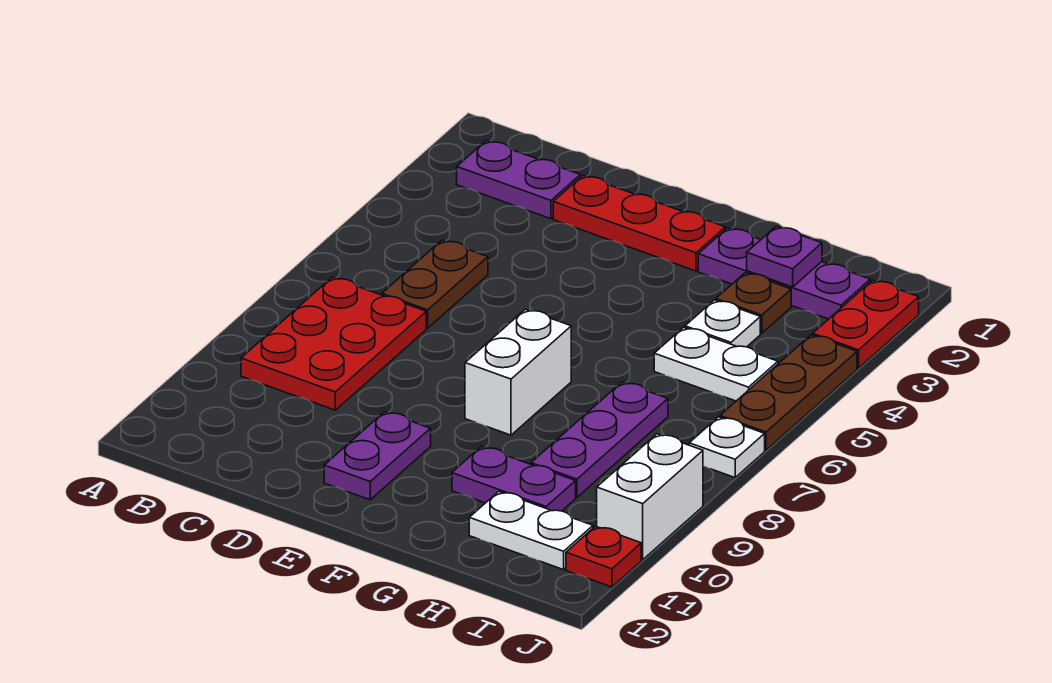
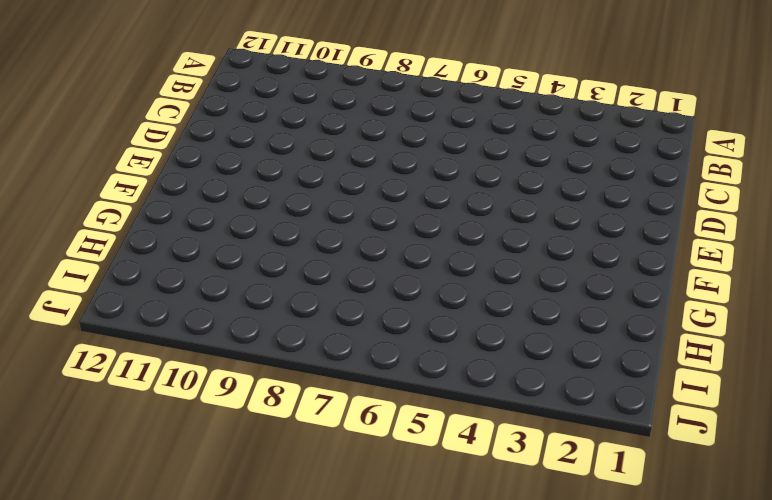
none -> purple plate B2:C2 level 1
none -> red plate B7:C9 level 1
none -> brown plate C5:C6 level 1

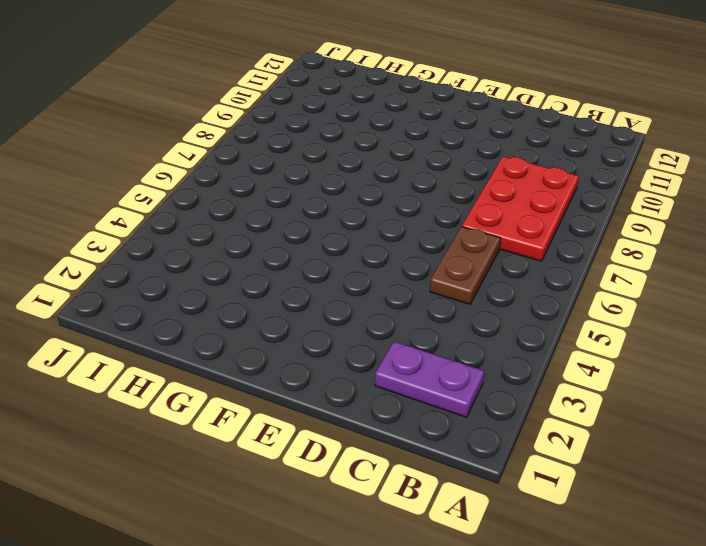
none -> red plate D2:F2 level 1
none -> purple plate E10:E11 level 1
none -> white brick F7:F8 level 1

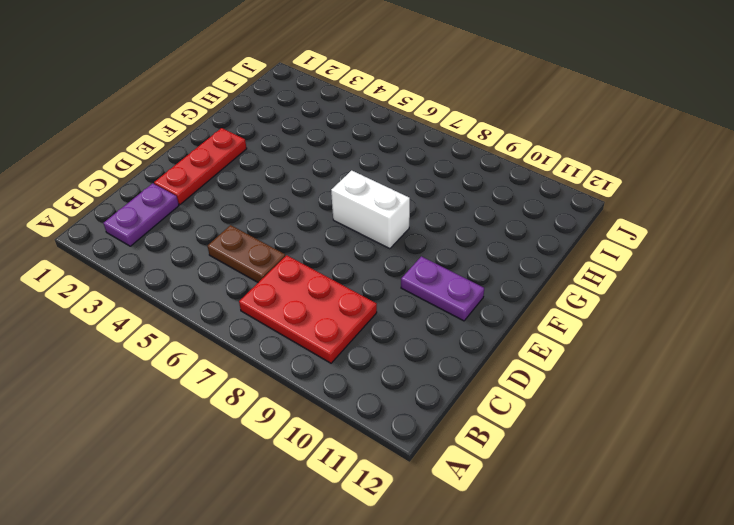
none -> purple plate G2:I2 level 1
none -> purple plate G10:H10 level 1
none -> brown plate H3 level 1

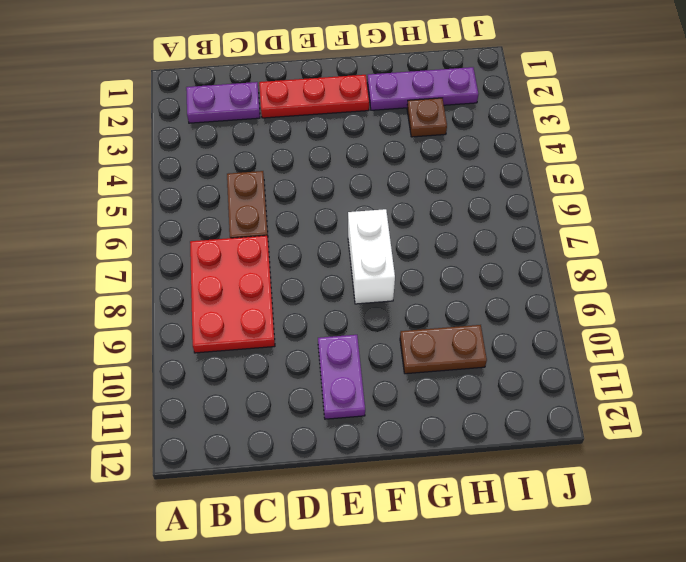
brown plate G10:H10 level 1 -> purple plate G10:H10 level 1
none -> white plate H4 level 1
none -> white plate H5:I5 level 1
none -> purple plate H7:H9 level 1

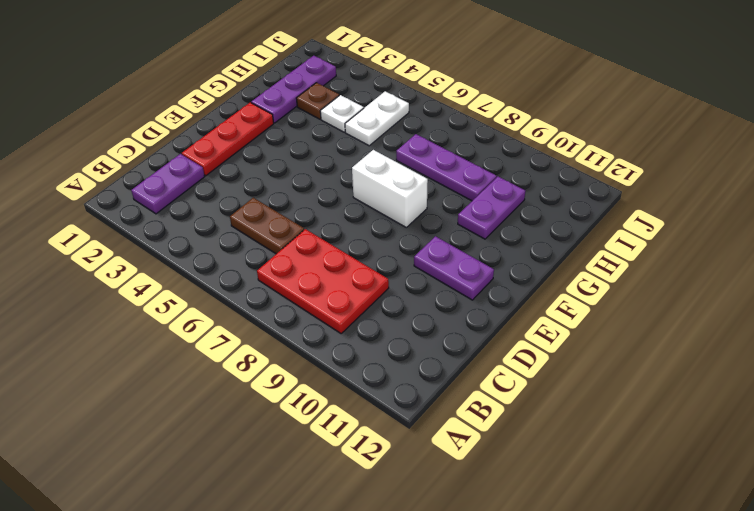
none -> white plate H11:I11 level 1
none -> red plate J2:J3 level 1
none -> brown plate J4:J6 level 1

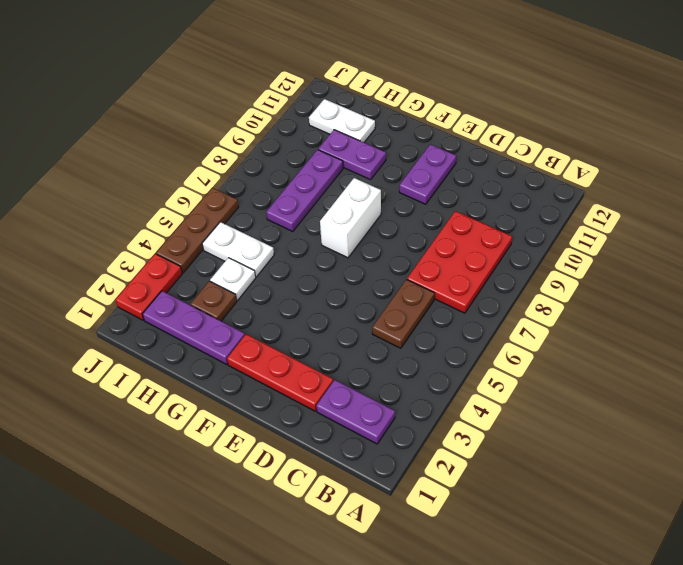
none -> white plate J7 level 1
none -> white brick J9:J10 level 1
none -> red plate J11 level 1

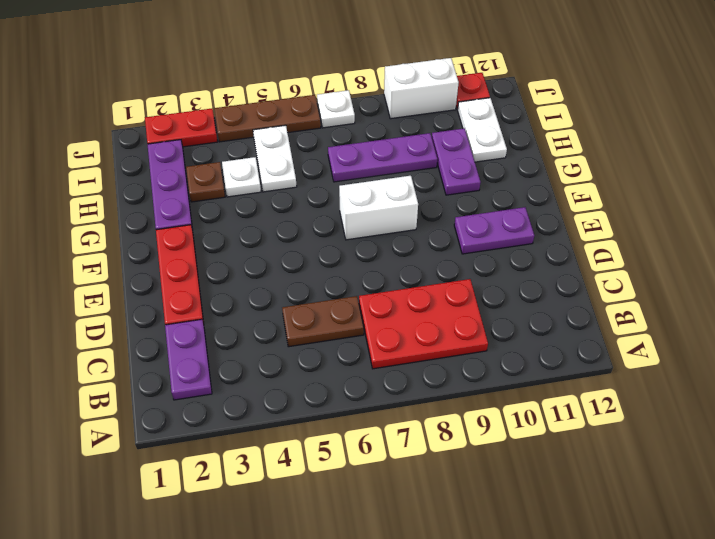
none -> purple plate H2 level 2

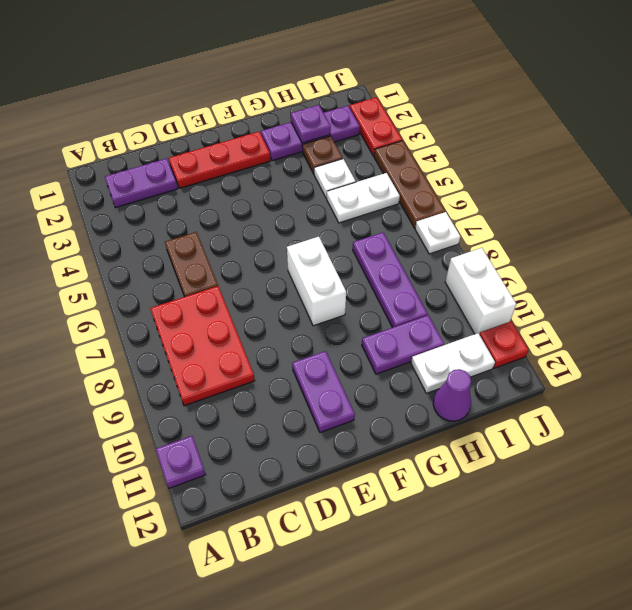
purple plate A11 level 1 -> none
purple cone H12 level 1 -> none

